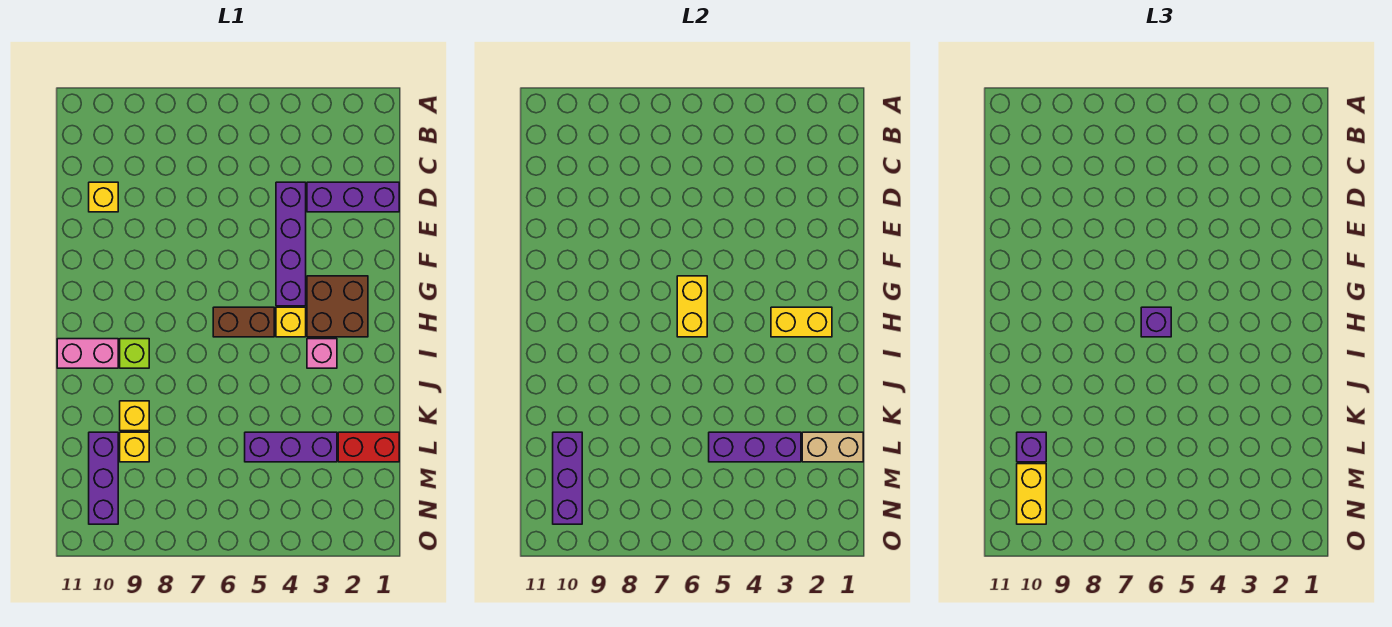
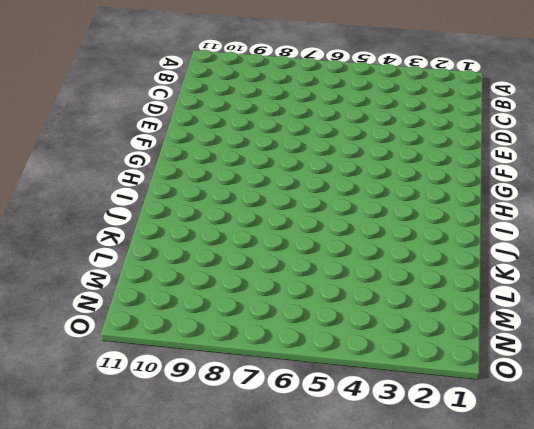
none -> purple brick D1:D3 level 1
none -> purple brick D4:G4 level 1
none -> yellow brick D10 level 1

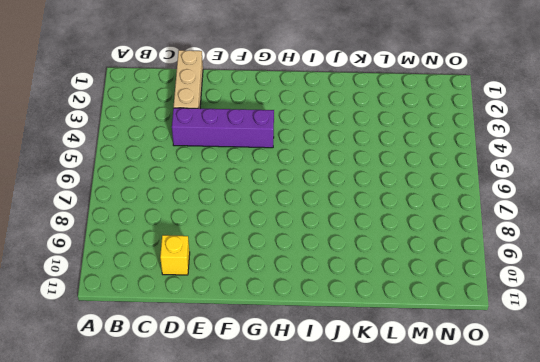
tan brick D1:D3 level 1 -> purple brick D1:D3 level 1
none -> brown brick G2:H3 level 1
none -> yellow brick H4 level 1
none -> brown brick H5:H6 level 1

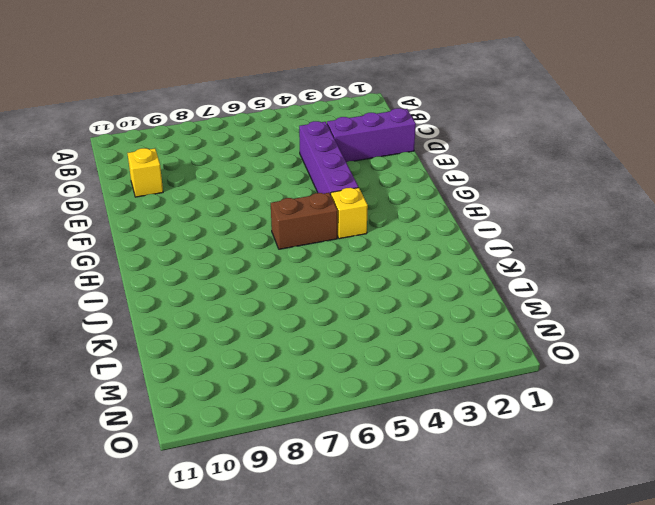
none -> brown brick G2:H3 level 1
none -> pink brick I3 level 1
none -> lime brick I9 level 1

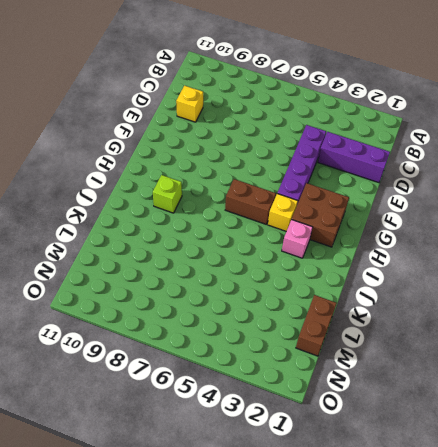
brown brick L1:M1 level 1 -> red brick L1:L2 level 1
none -> pink brick I10:I11 level 1
none -> yellow brick K9 level 1
none -> purple brick L3:L5 level 1

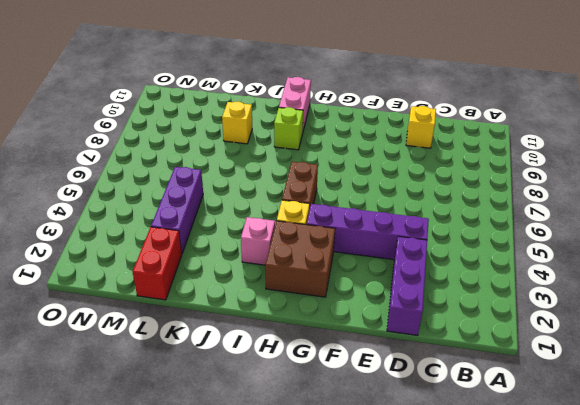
none -> yellow brick L9 level 1
none -> purple brick L10:N10 level 1
none -> yellow brick G6:H6 level 2

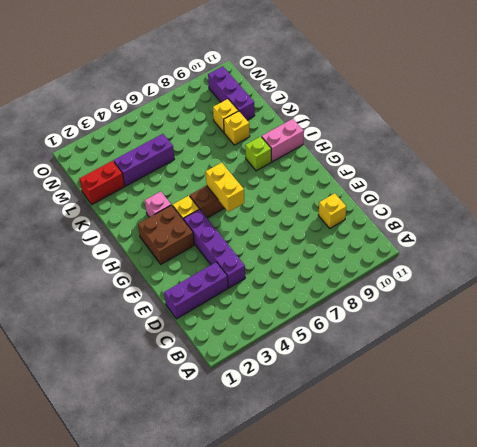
none -> yellow brick H2:H3 level 2
none -> tan brick L1:L2 level 2
none -> purple brick L3:L5 level 2

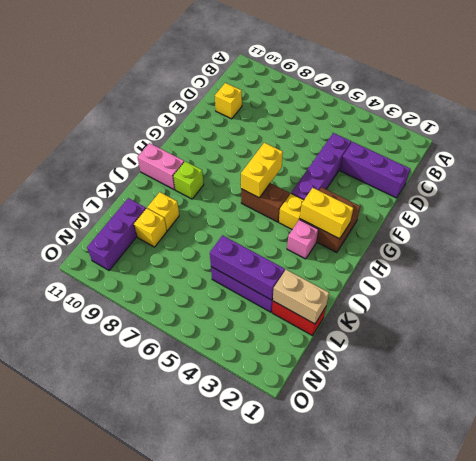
none -> purple brick L10:N10 level 2
none -> purple brick H6 level 3
none -> purple brick L10 level 3

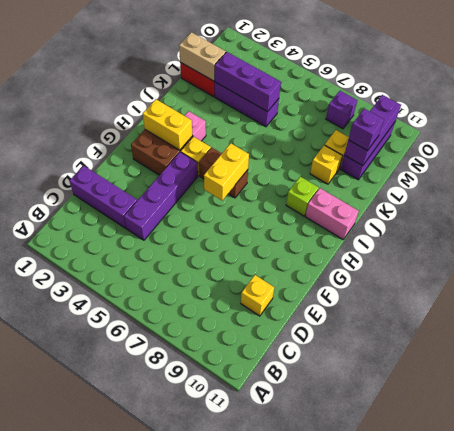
purple brick N8 level 1 -> purple brick H6 level 3
none -> yellow brick M10:N10 level 3

